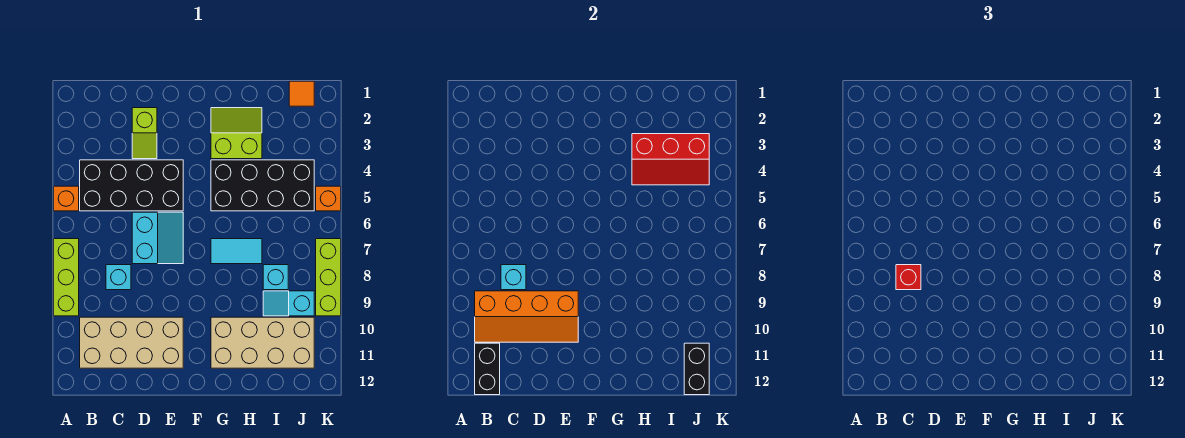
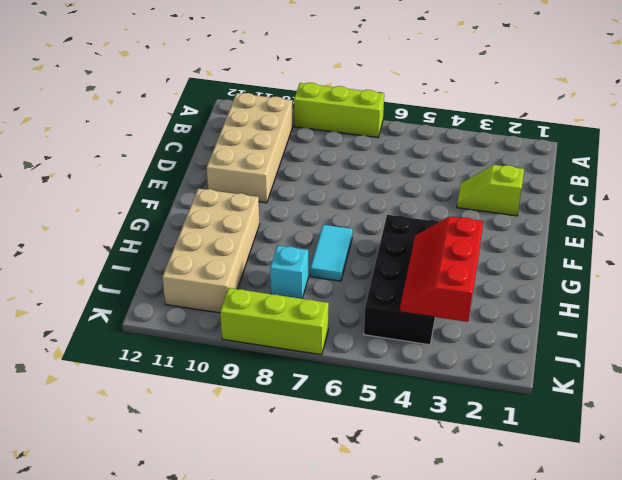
none -> orange brick A5 level 1
none -> black brick B4:E5 level 1
none -> cyan brick C8 level 1

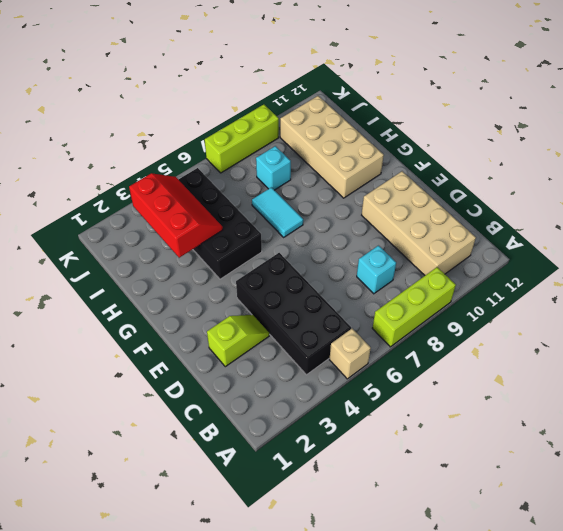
tan brick A5 level 1 -> orange brick A5 level 1
none -> cyan slope D6:E7 level 1 top D
none -> lime slope G2:H3 level 1 top 3
none -> cyan slope I9:J9 level 1 top J

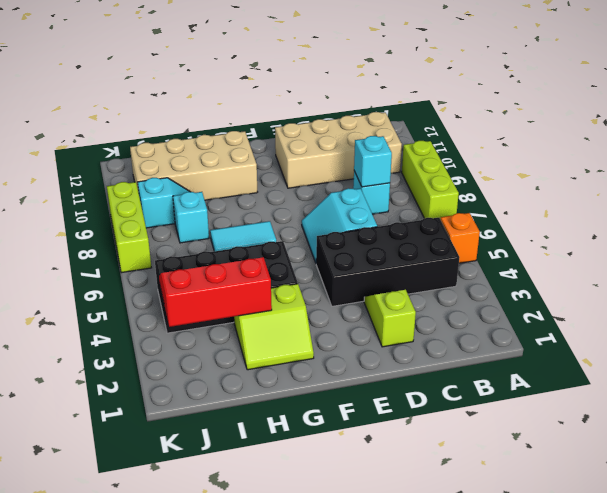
none -> orange tile J1 level 1
none -> orange brick K5 level 1
none -> orange slope B9:E10 level 2 top 9

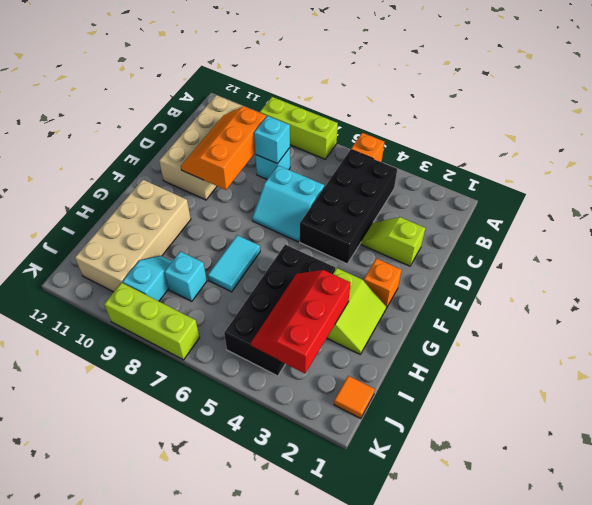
orange slope C9:E10 level 2 top 9 -> orange slope B9:E10 level 2 top 9
orange brick F2 level 1 -> orange brick K5 level 1
none -> black brick B11:B12 level 2
none -> black brick J11:J12 level 2
none -> red brick C8 level 3

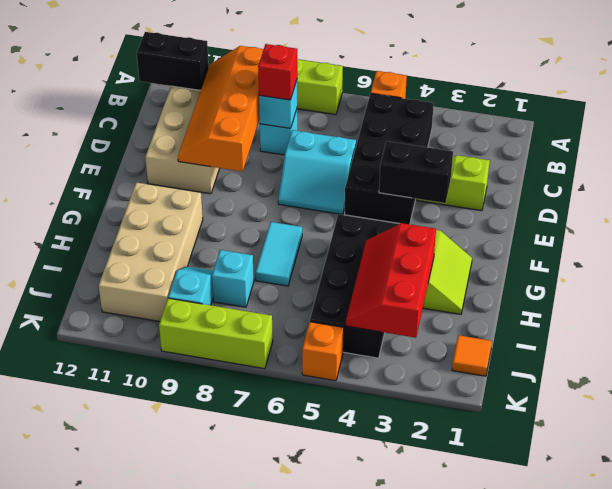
black brick E3:E4 level 2 -> black brick J11:J12 level 2

